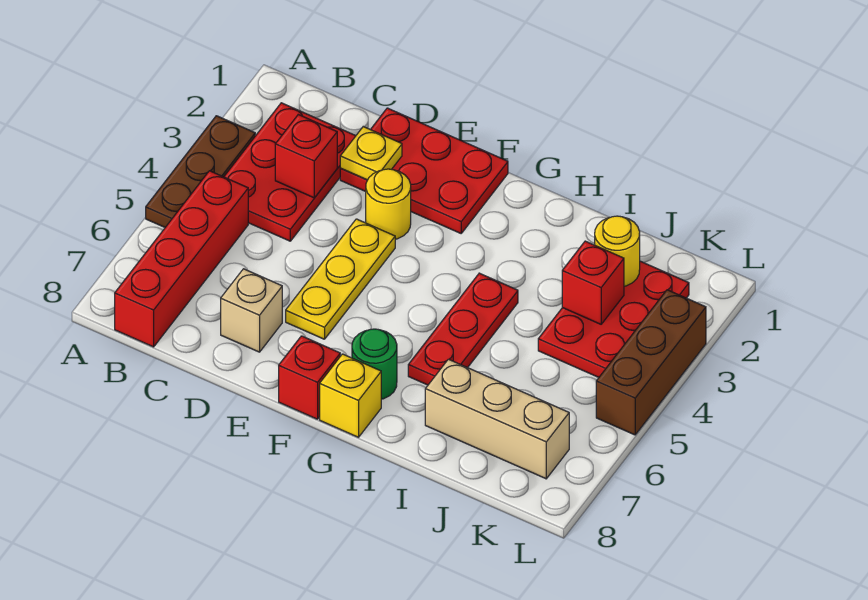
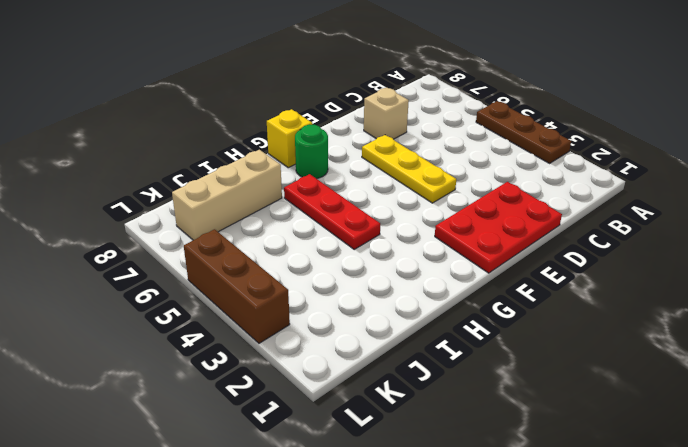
none -> red plate B2:C4 level 1
none -> red brick B5:B8 level 1
none -> yellow round brick E3 level 1

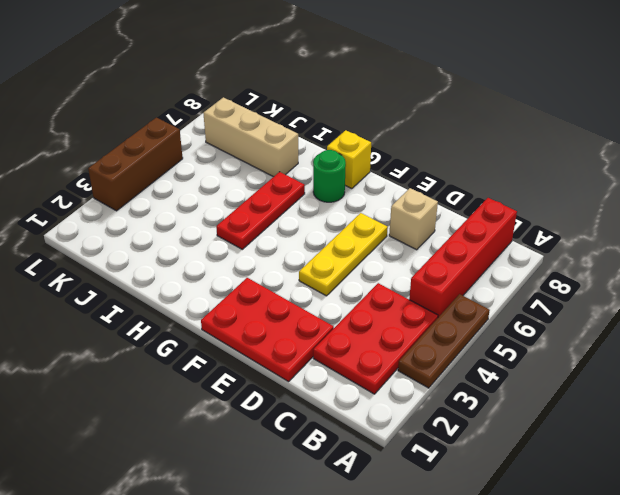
none -> yellow round brick E3 level 1
none -> red brick F8 level 1
none -> red plate J2:K4 level 1

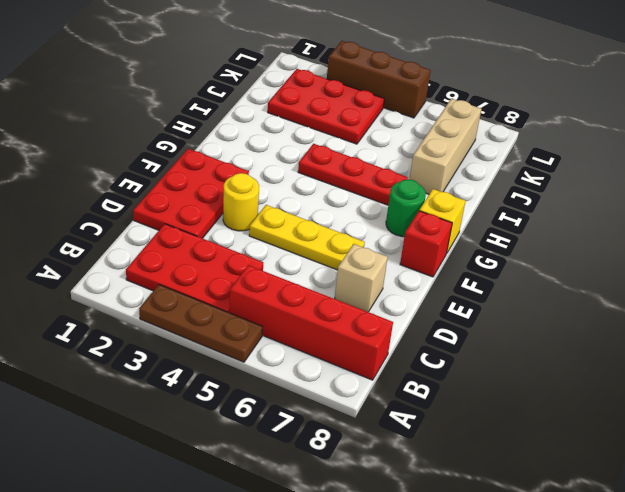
none -> red brick C3 level 2
none -> yellow plate D2 level 2
none -> yellow round brick J2 level 2

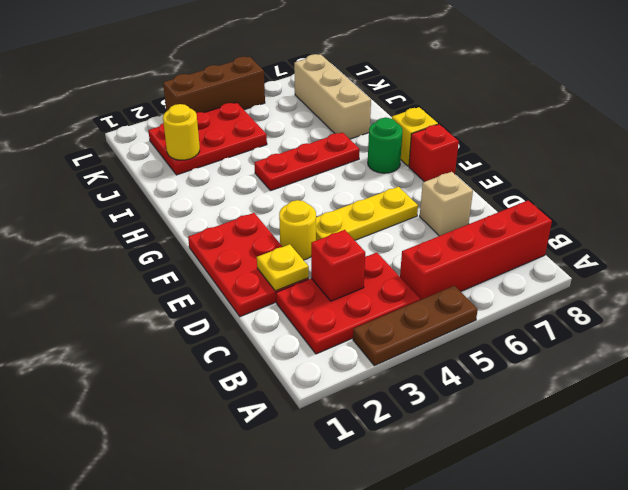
none -> red brick J3 level 2

